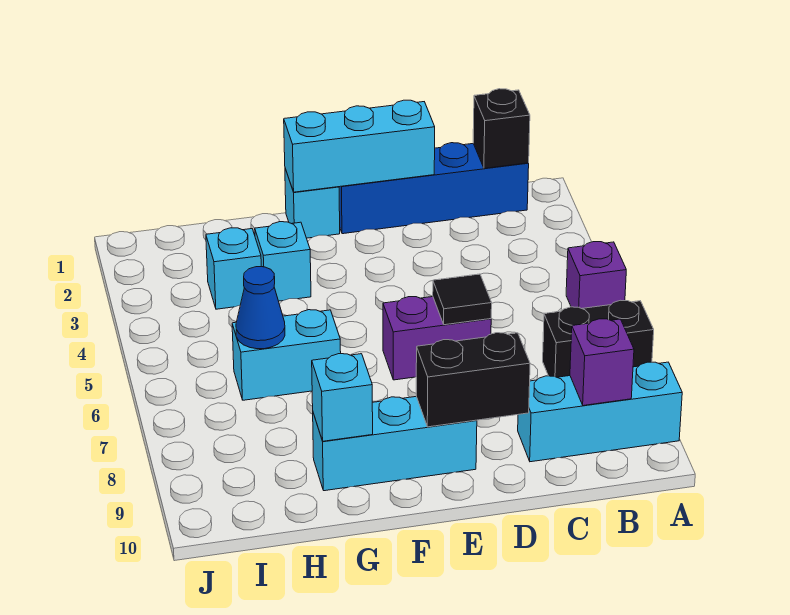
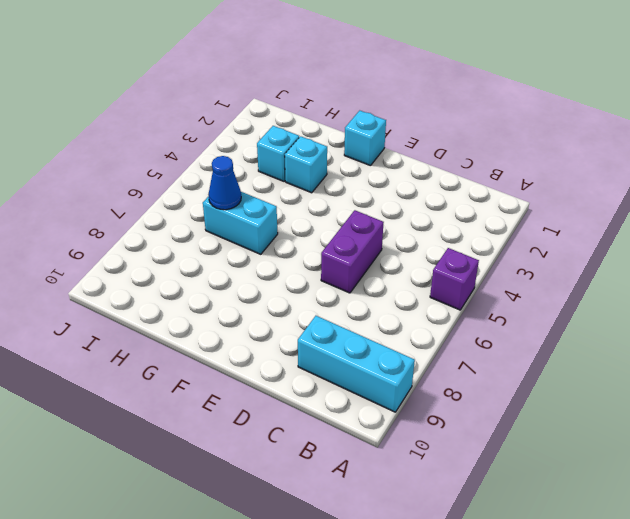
purple brick D5:D6 level 1 -> purple brick D6:E6 level 1
none -> black brick A7:B7 level 1
none -> blue brick B1:E1 level 1
none -> cyan brick E9:G9 level 1

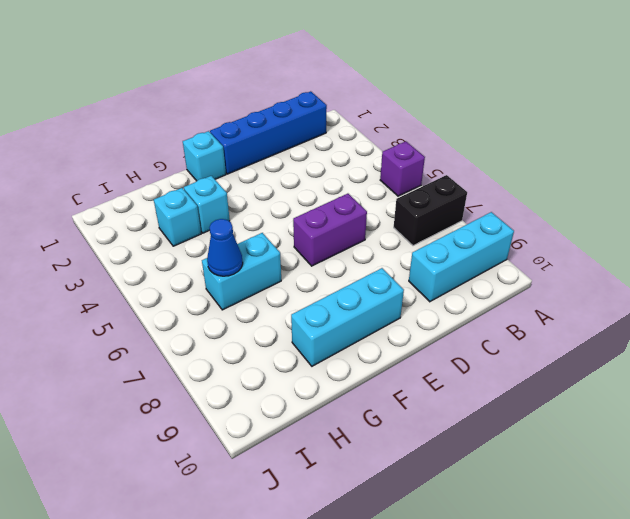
none -> black brick B1 level 2
none -> purple brick B9 level 2
none -> cyan brick D1:F1 level 2

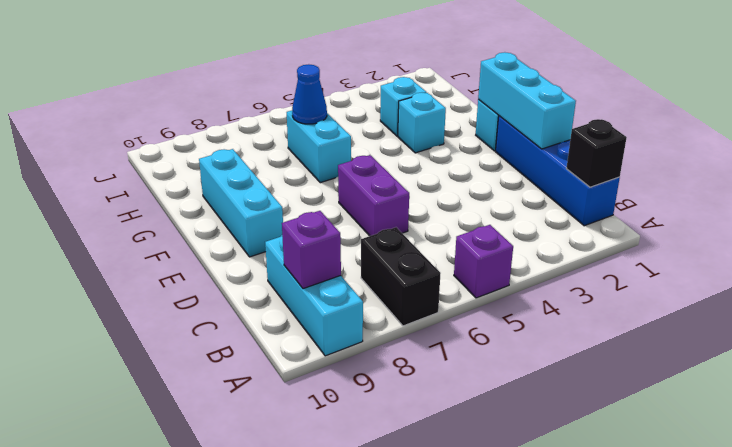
none -> black tile D6 level 2
none -> black brick D9:E9 level 2
none -> cyan brick G9 level 2

